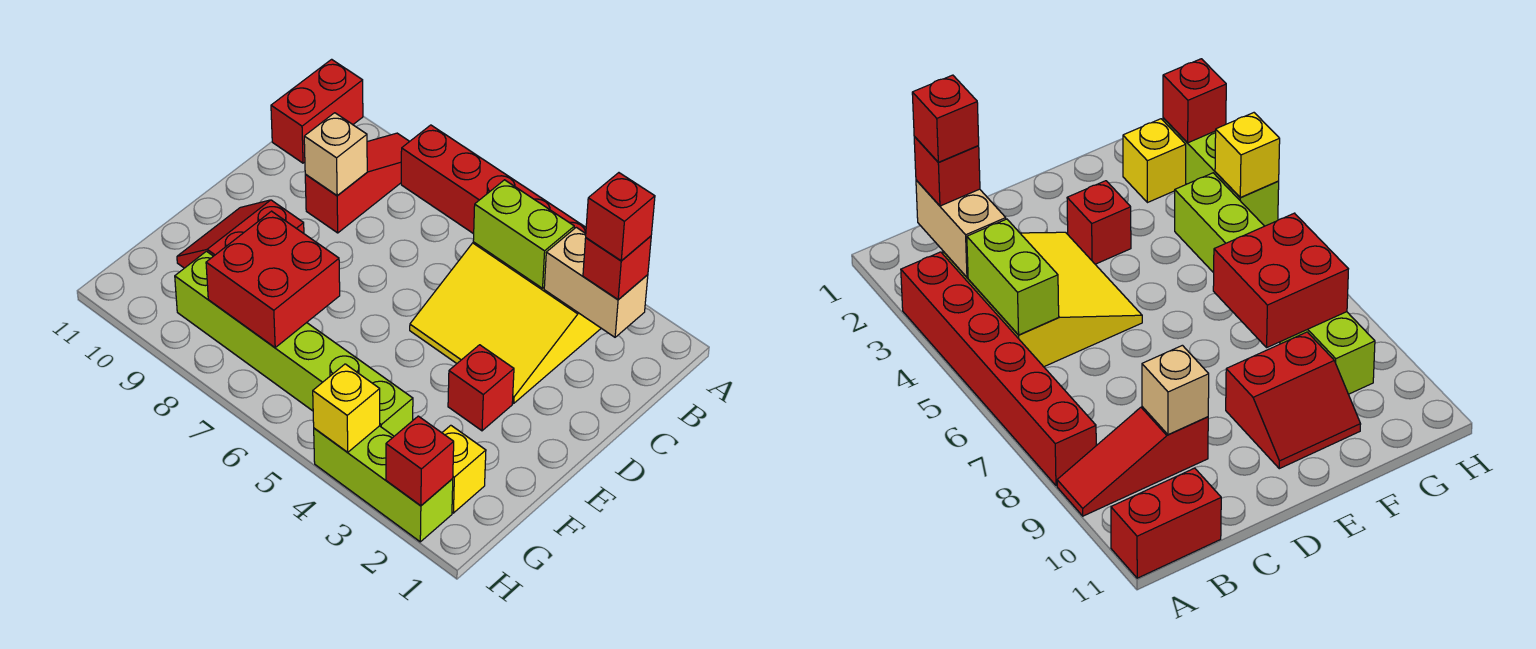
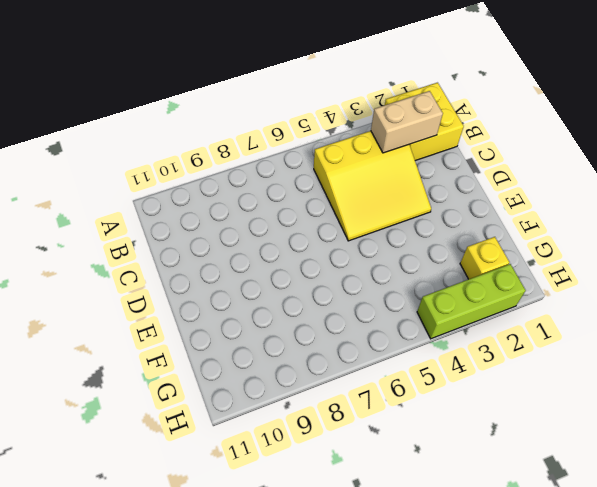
yellow brick A1:B2 level 1 -> none
none -> red brick A3:A8 level 1
none -> red slope A9:C9 level 1 top C
none -> red brick A11:B11 level 1

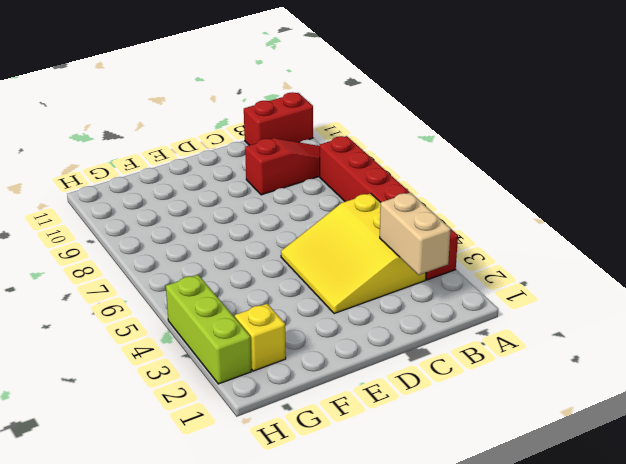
none -> red brick E3 level 1
none -> red slope E9:F10 level 1 top 9
none -> lime brick G4:G9 level 1

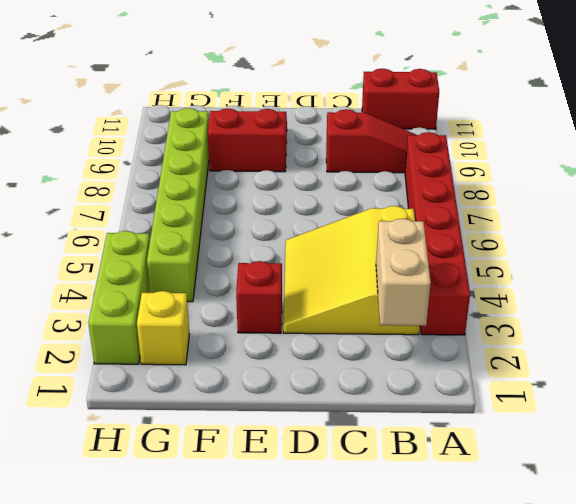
none -> lime brick B4:B5 level 2
none -> tan brick C9 level 2
none -> red brick F7:G8 level 2

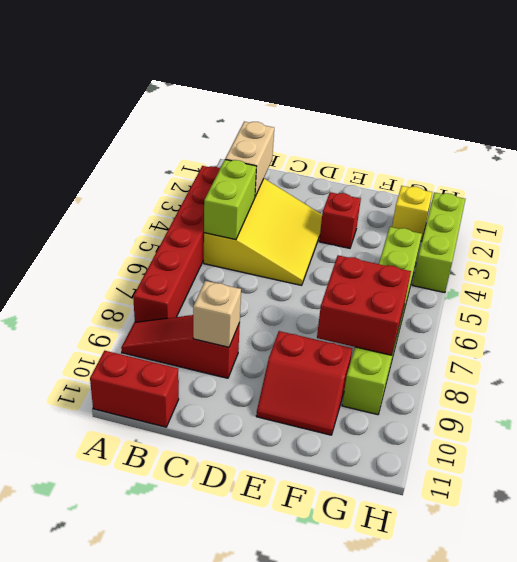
none -> red brick H2 level 2
none -> yellow brick H4 level 2
none -> red brick B2 level 3

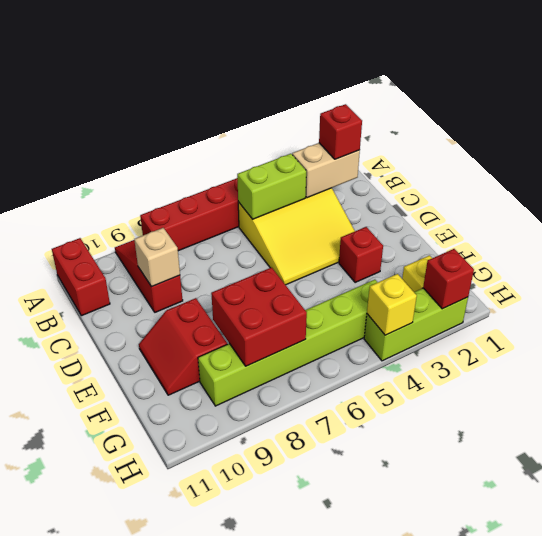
none -> red brick B2 level 4

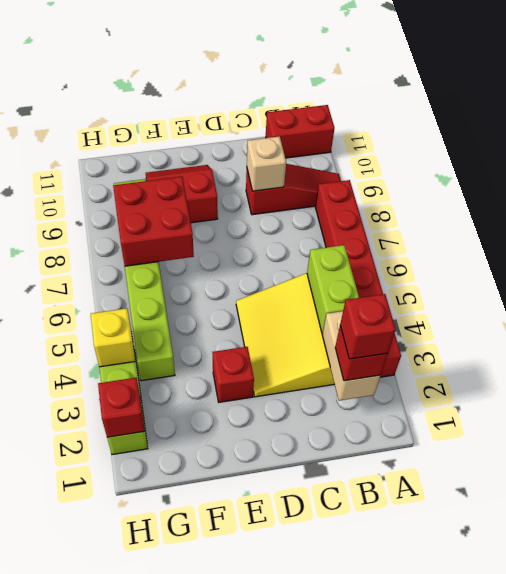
none -> yellow brick G2 level 1

